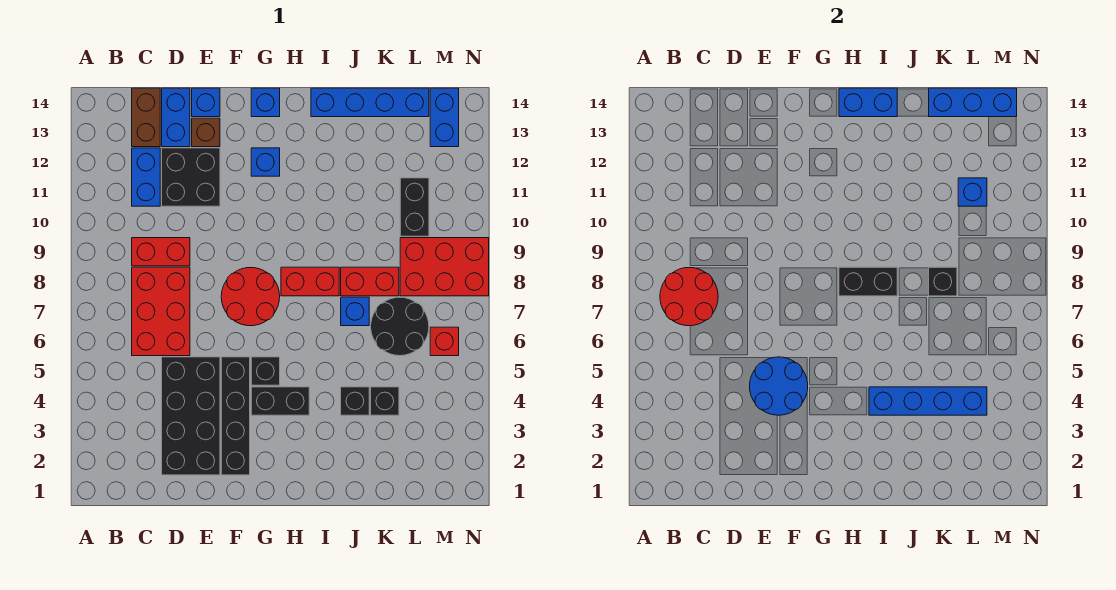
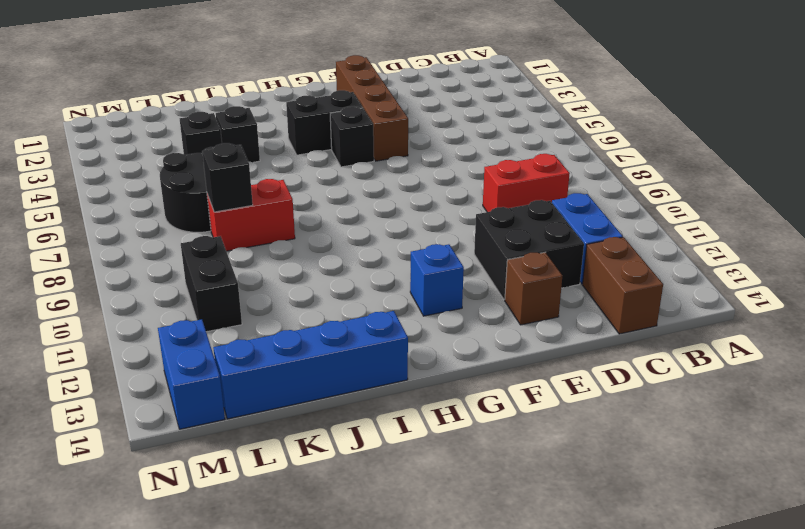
brown brick F2:F5 level 1 -> black brick F2:F5 level 1
none -> red brick C6:D8 level 1
none -> black brick D2:E5 level 1
none -> blue brick D13:D14 level 1
none -> blue brick E14 level 1

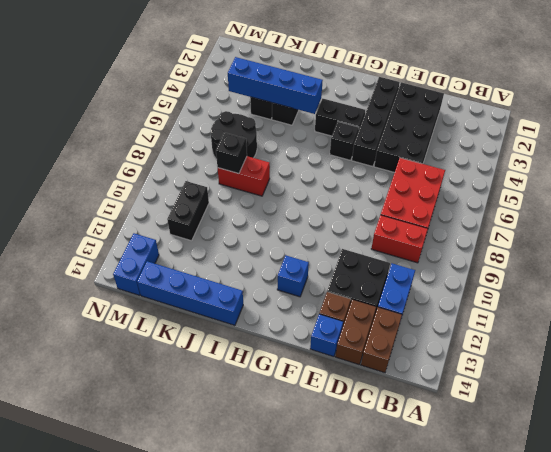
brown brick D13:D14 level 1 -> blue brick D13:D14 level 1
none -> red round brick F7:G8 level 1
none -> blue brick G14 level 1
none -> red brick H8:I8 level 1
none -> blue brick J7 level 1

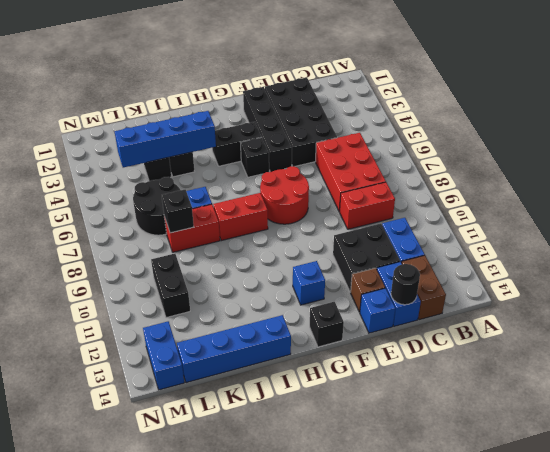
black round brick D14 level 2 -> none
black brick G14 level 1 -> blue brick G14 level 1
none -> red brick L8:N9 level 1
none -> red brick M6 level 1
none -> red round brick B7:C8 level 2
none -> blue round brick E4:F5 level 2

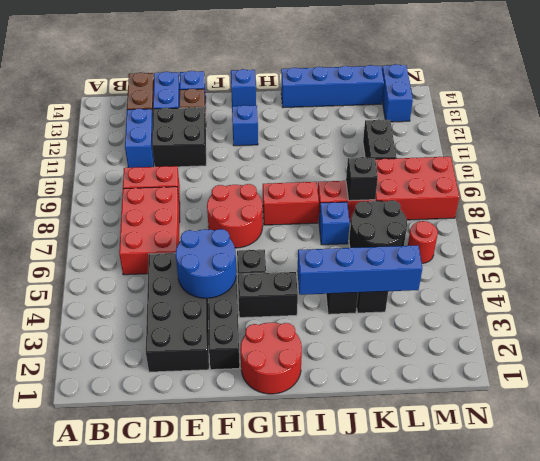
red round brick G1:H2 level 1 -> red round brick B7:C8 level 2
red round brick M6 level 1 -> red brick M6 level 1
none -> black brick H8:I8 level 2
none -> blue brick H14:I14 level 2
none -> blue brick K14:M14 level 2
none -> blue brick L11 level 2

